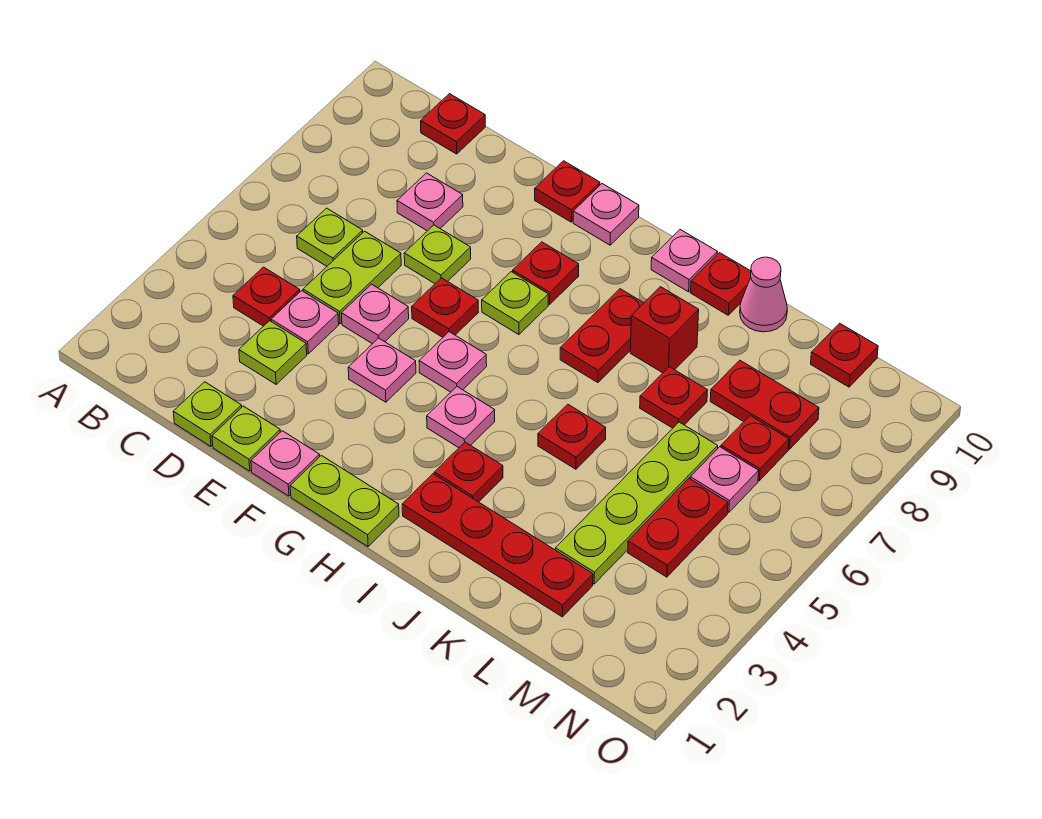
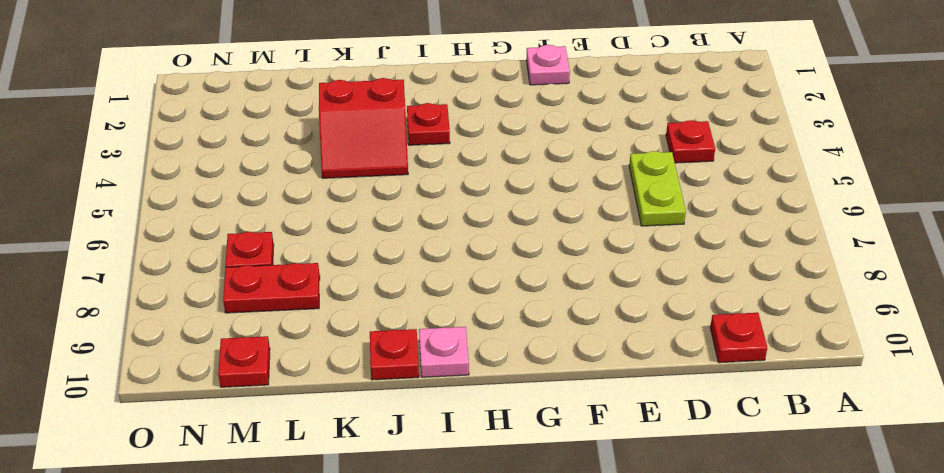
red slope J3:K4 level 1 top 3 -> none
none -> lime plate C6 level 1
none -> lime plate D1 level 1
none -> lime plate D3 level 1
none -> pink plate D4 level 1

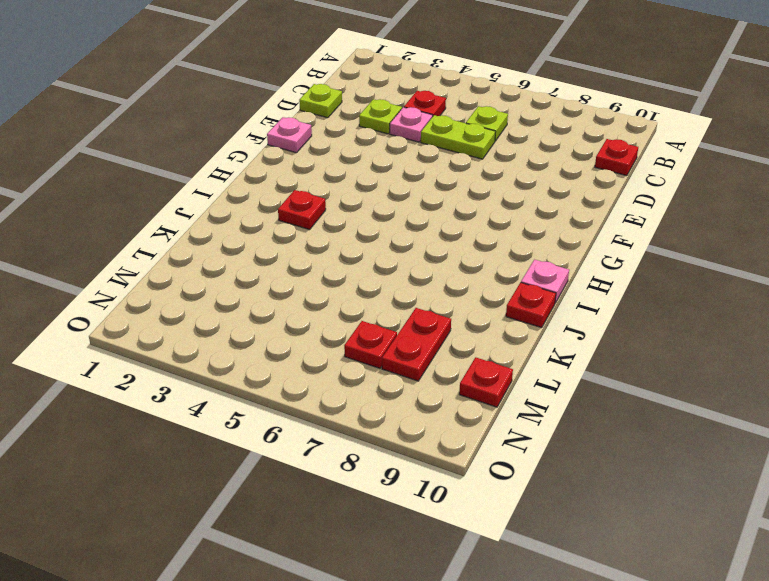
none -> pink plate D8 level 1
none -> lime plate E1 level 1
none -> pink plate E5 level 1
none -> lime plate E7 level 1

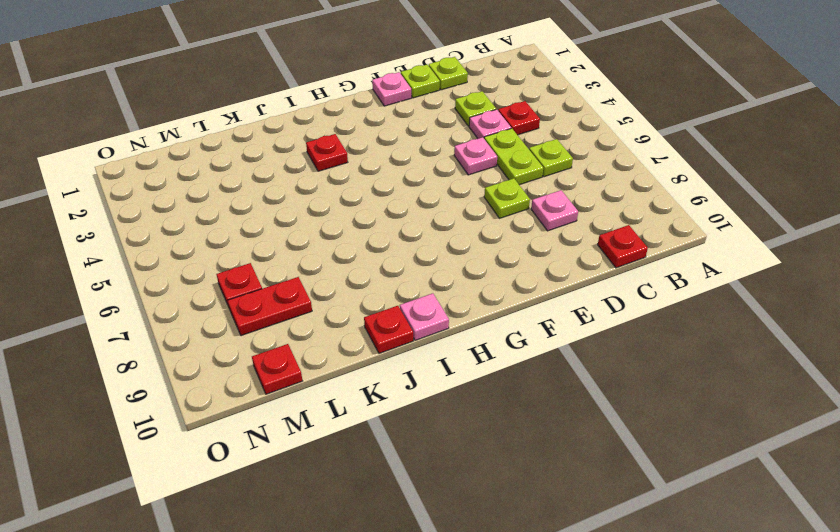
none -> pink plate F4 level 1
none -> red plate F6 level 1
none -> red plate F10 level 1
none -> lime plate G1:H1 level 1

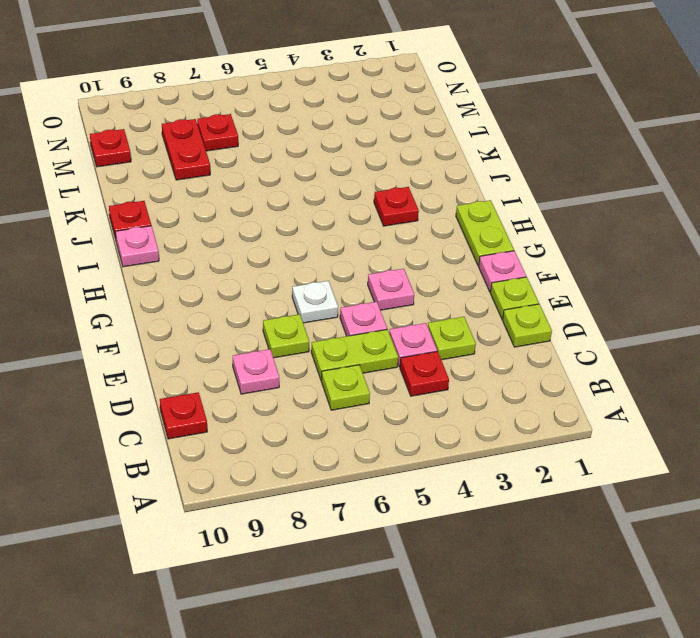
white plate F6 level 1 -> red plate F6 level 1
none -> red plate F10 level 1
none -> pink plate G5 level 1
none -> lime plate G7 level 1
none -> red plate G8 level 1

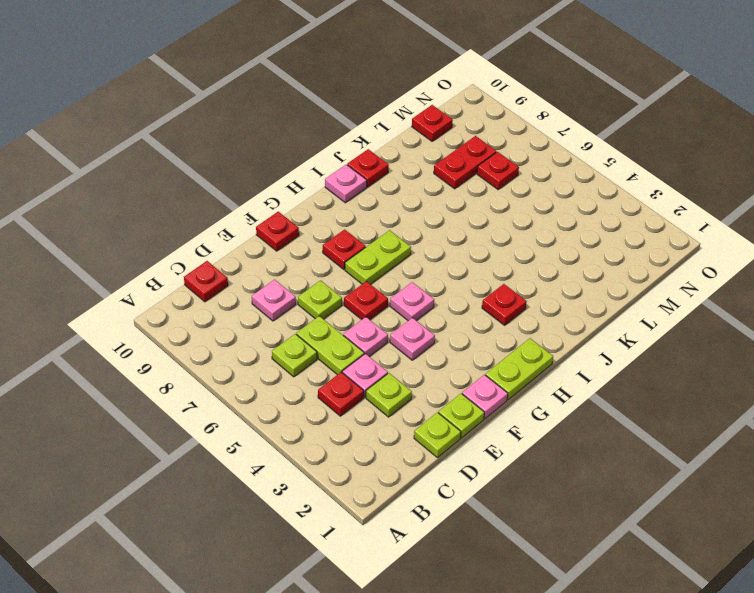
lime plate G7:H7 level 1 -> lime plate G7 level 1
none -> pink plate G10 level 1
none -> pink plate H4 level 1
none -> red plate I2:L2 level 1
none -> red plate I7:I8 level 1

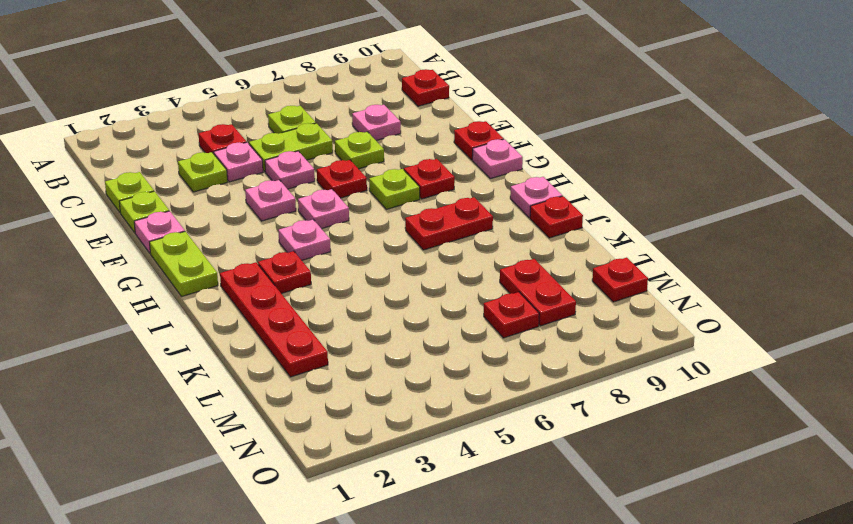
none -> red plate J5 level 1
none -> red brick J8 level 1
none -> red plate K7 level 1
none -> pink cone K10 level 1

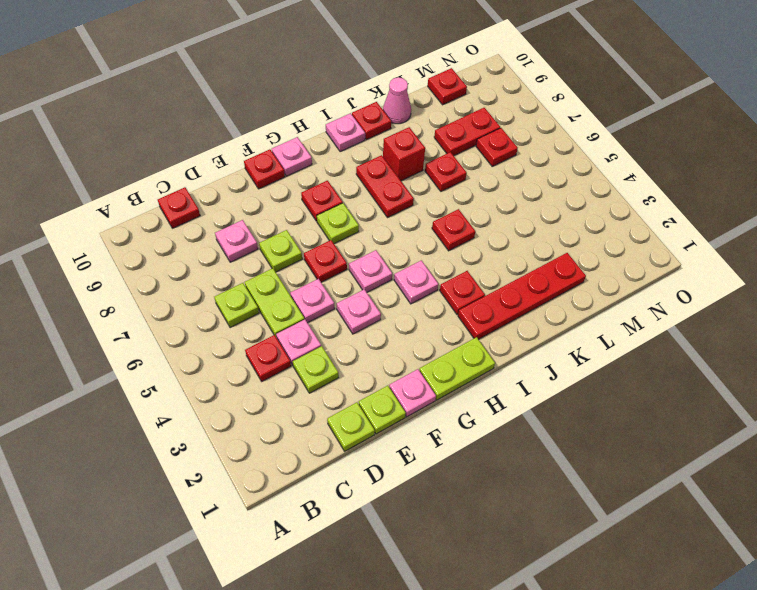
none -> lime plate L3:L6 level 1
none -> red plate M4:M5 level 1
none -> pink plate M6 level 1

